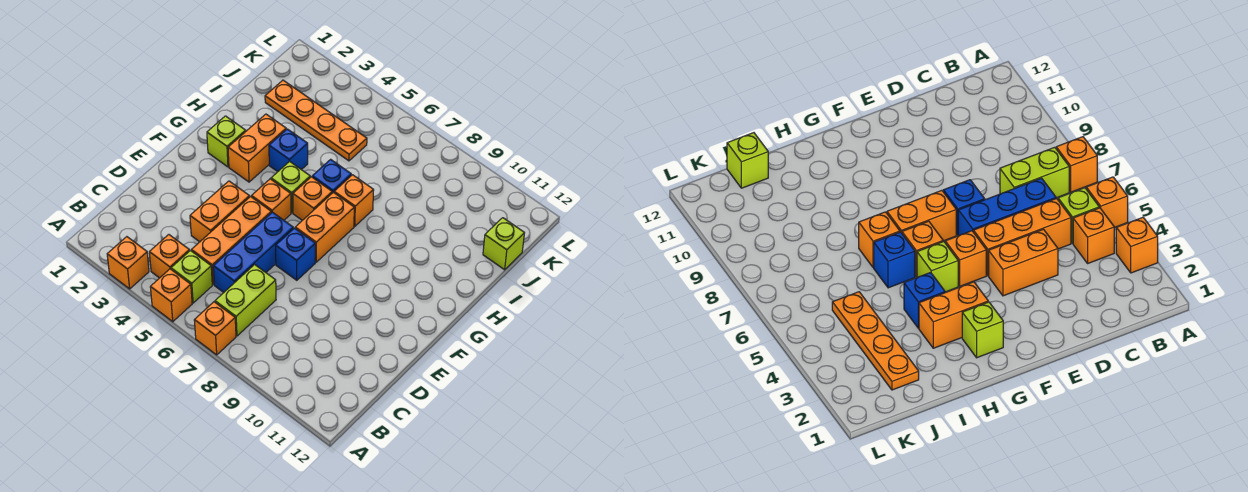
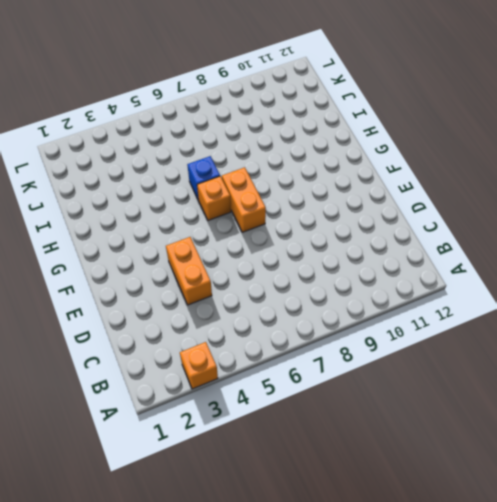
none -> orange brick A5 level 1
none -> orange brick A7 level 1
none -> orange brick B4 level 1

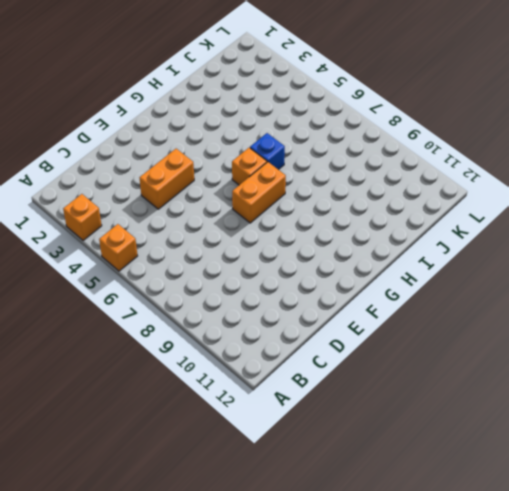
none -> orange brick A7 level 1
none -> orange brick B4 level 1
none -> lime brick B5 level 1

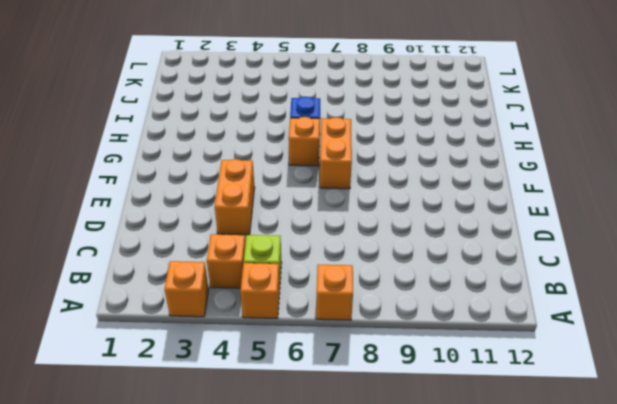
none -> lime brick B7:C7 level 1
none -> orange brick C5:E5 level 1
none -> blue brick C6:E6 level 1

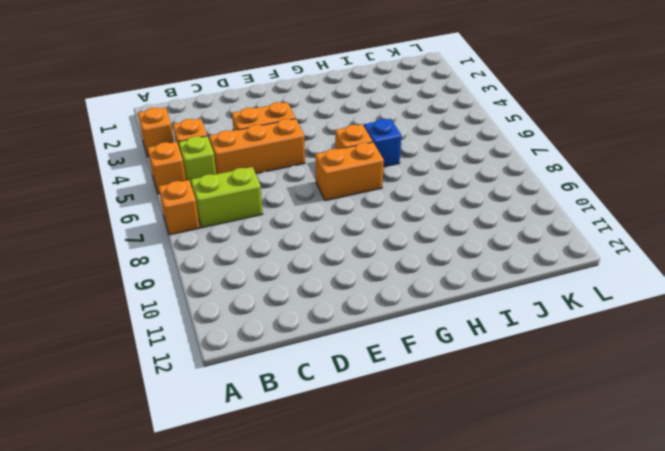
none -> blue brick C6:E6 level 1
none -> blue brick E7 level 1
none -> orange brick F5 level 1

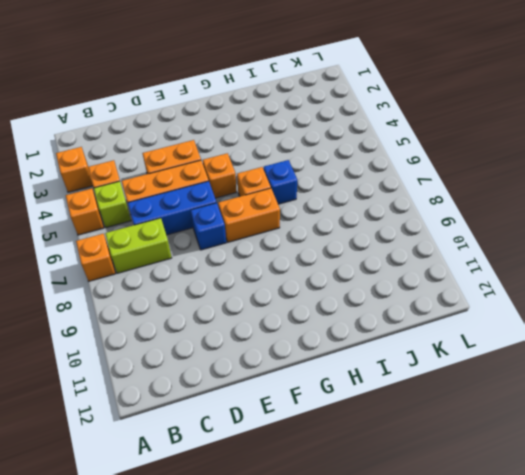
none -> lime brick G2 level 1
none -> orange brick G3:H3 level 1
none -> lime brick G5 level 1

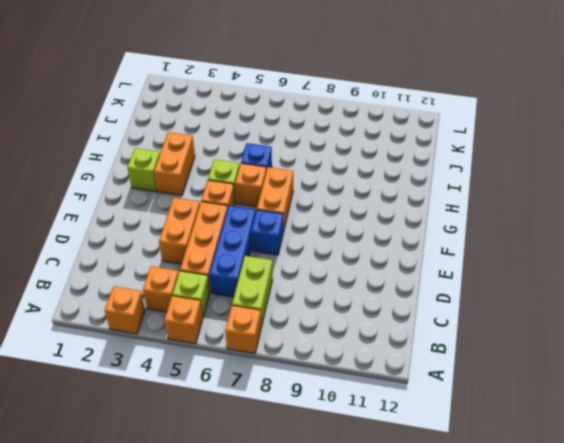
none -> blue brick H4 level 1
none -> orange brick H7 level 1
none -> orange plate J2:J5 level 1

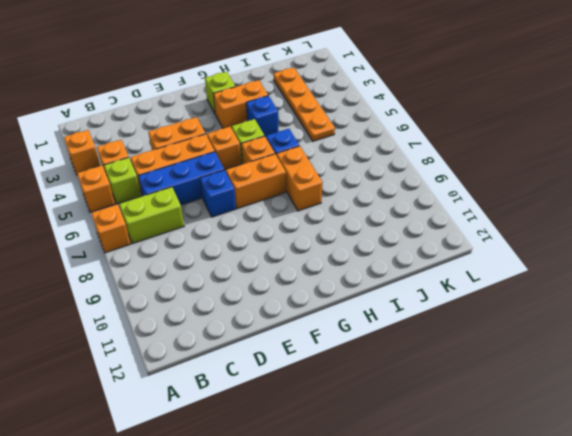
orange brick H7:H8 level 1 -> orange brick H7 level 1
none -> lime brick J12 level 1

